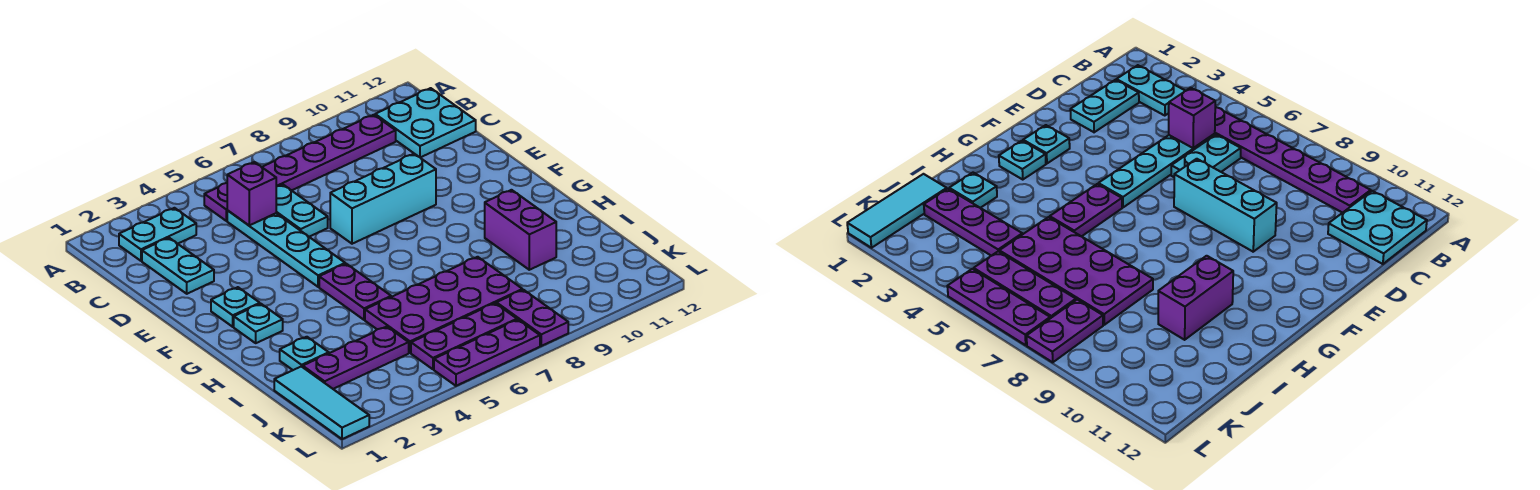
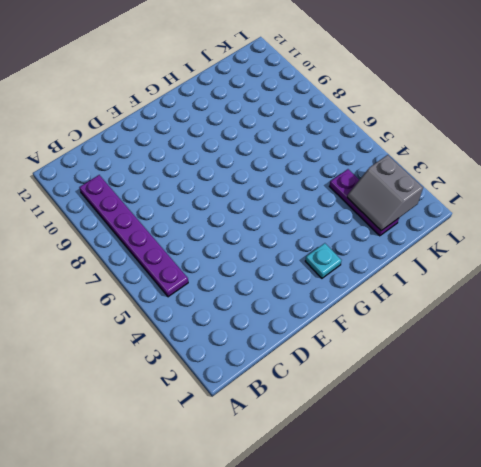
grey slope J2:K3 level 2 top K -> none
none -> cyan plate B2:B3 level 1
none -> cyan plate B11:C12 level 1
none -> cyan plate C2:D2 level 1

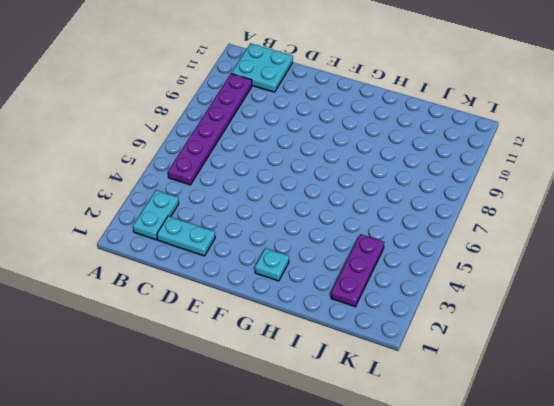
none -> cyan plate C5:F5 level 1
none -> cyan plate C6:D6 level 1
none -> cyan brick E7:E9 level 1

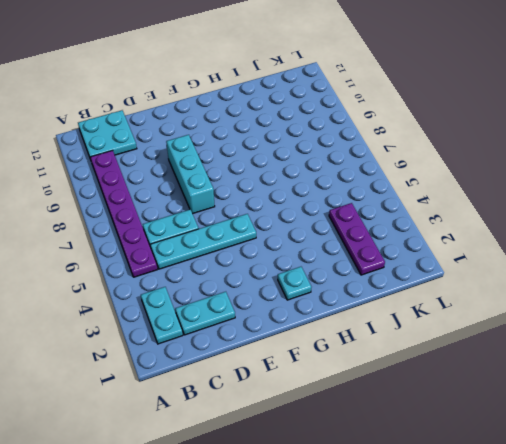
none -> cyan plate F2 level 1
none -> purple plate G5:H5 level 1
none -> purple brick H10:I10 level 1

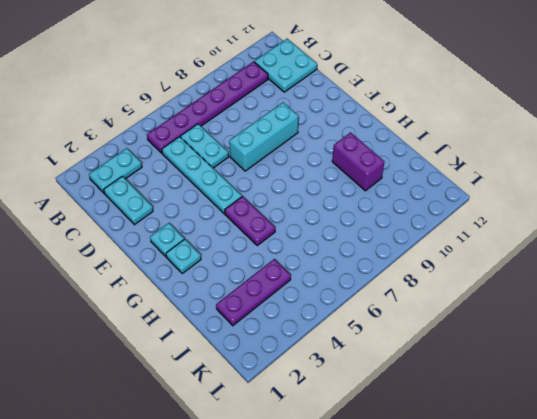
none -> cyan plate I2 level 1
none -> purple plate I5:J8 level 1
none -> cyan tile J1:L1 level 1

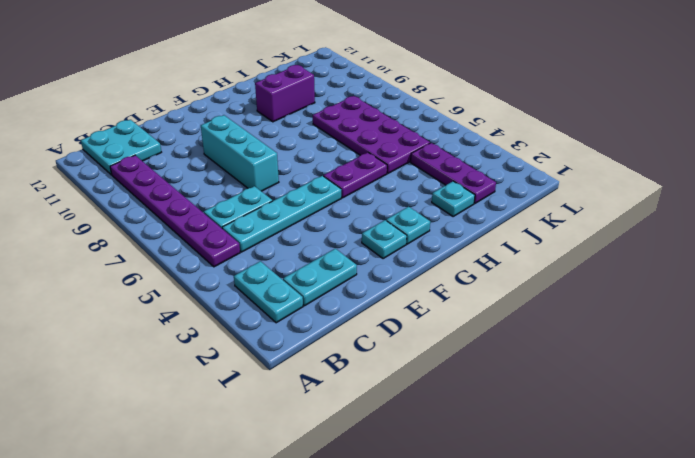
none -> cyan tile J1:L1 level 1
none -> purple plate K5:K7 level 1
none -> purple plate K8:L8 level 1

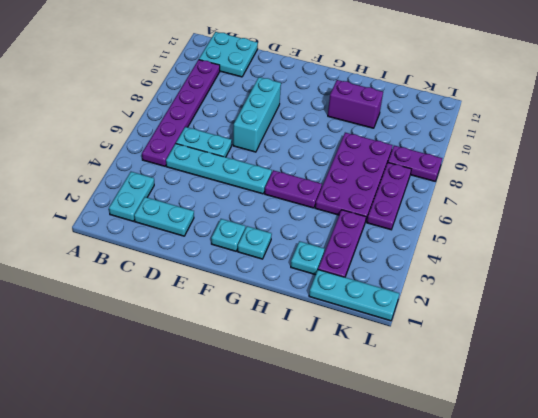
cyan plate J1:L1 level 1 -> cyan tile J1:L1 level 1
none -> purple plate L5:L7 level 1
none -> purple brick C5 level 2

